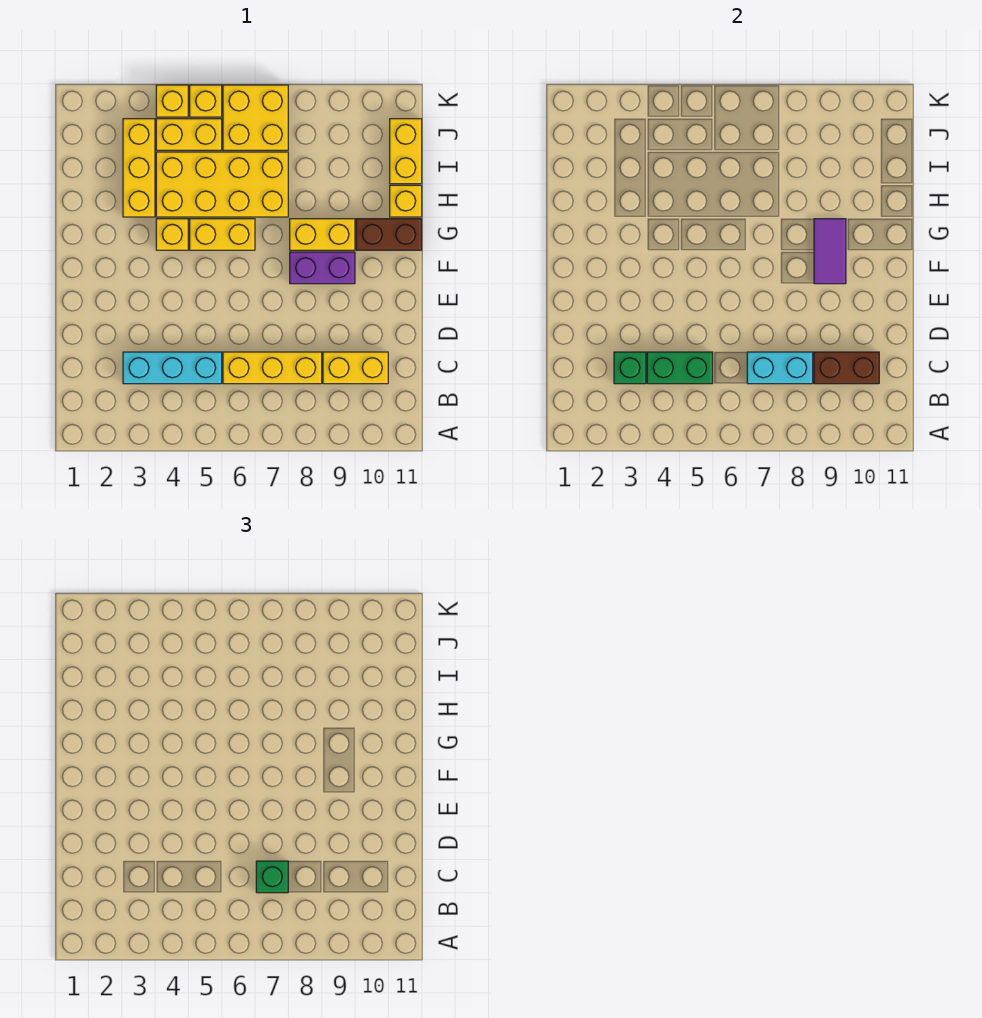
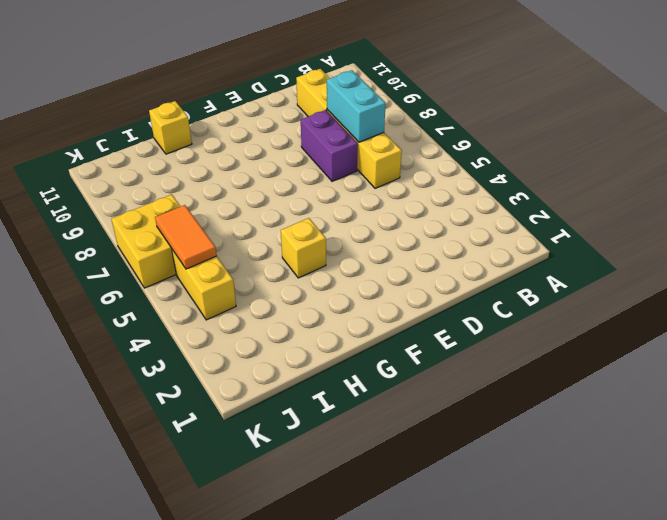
purple brick D7:D8 level 1 -> purple brick F8:F9 level 1
orange tile J5:J6 level 2 -> none
none -> cyan brick C3:C5 level 1
none -> yellow brick G5:G6 level 1
none -> yellow brick G8:G9 level 1

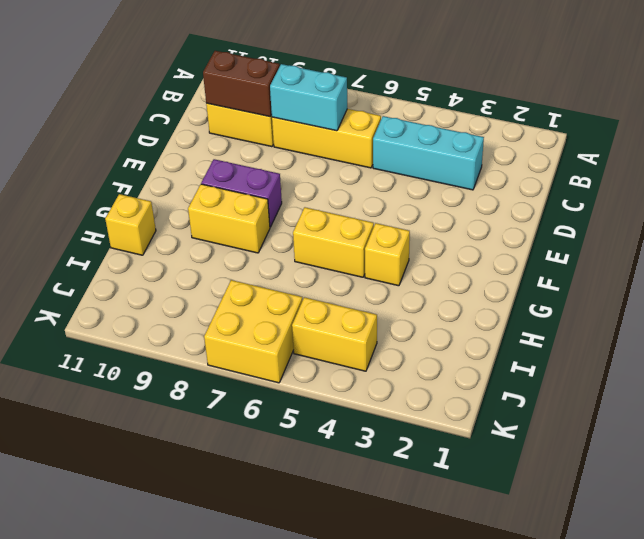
none -> brown brick G10:G11 level 1
none -> yellow brick H3:J3 level 1
none -> yellow brick H4:I7 level 1

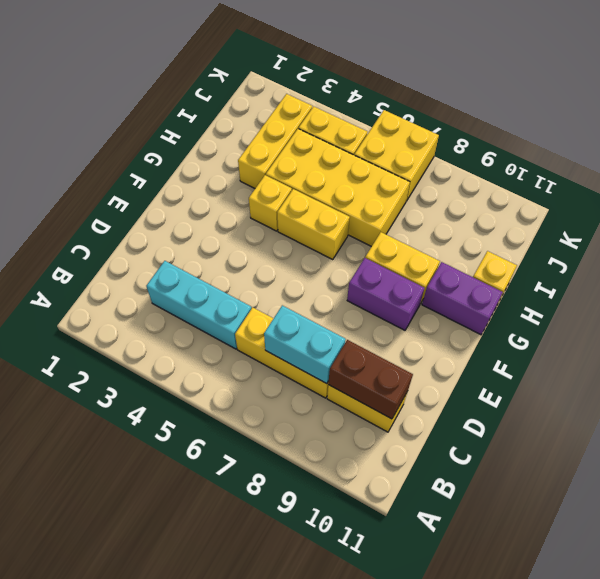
purple brick G10:G11 level 1 -> brown brick G10:G11 level 1
none -> yellow brick I11:J11 level 1
none -> yellow brick K4 level 1
none -> yellow brick K5 level 1

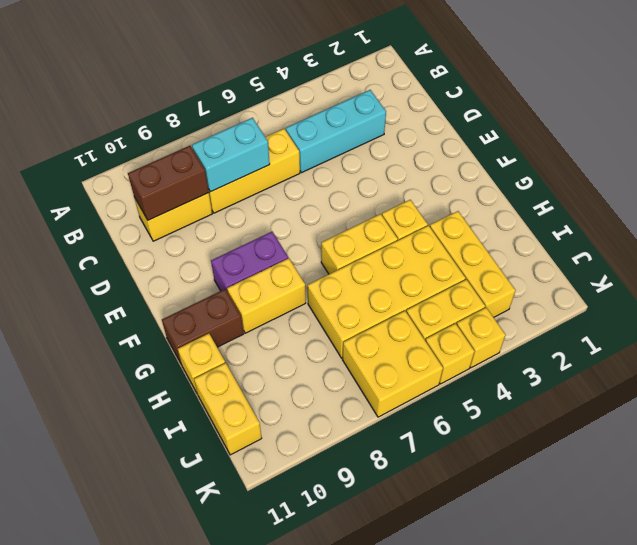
none -> green brick C3 level 2
none -> green brick C4:C5 level 2
none -> purple tile F9:G9 level 2

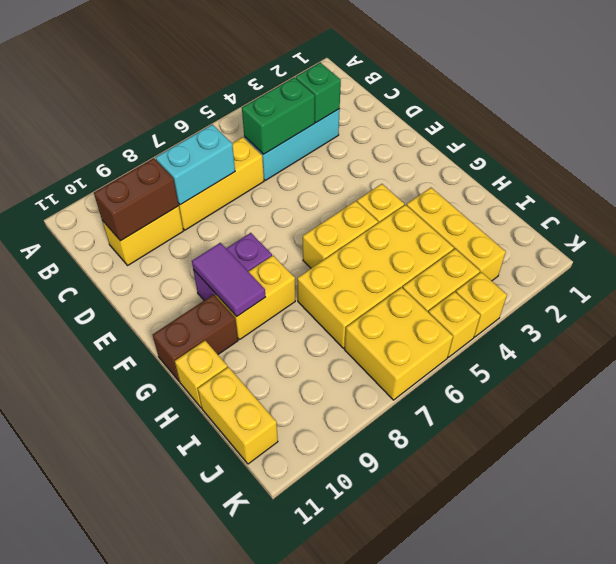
none -> green brick C7 level 3

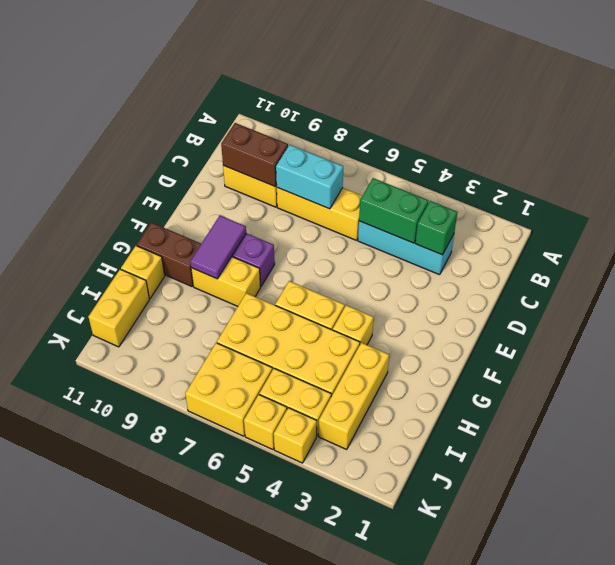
none -> green brick C7 level 3

